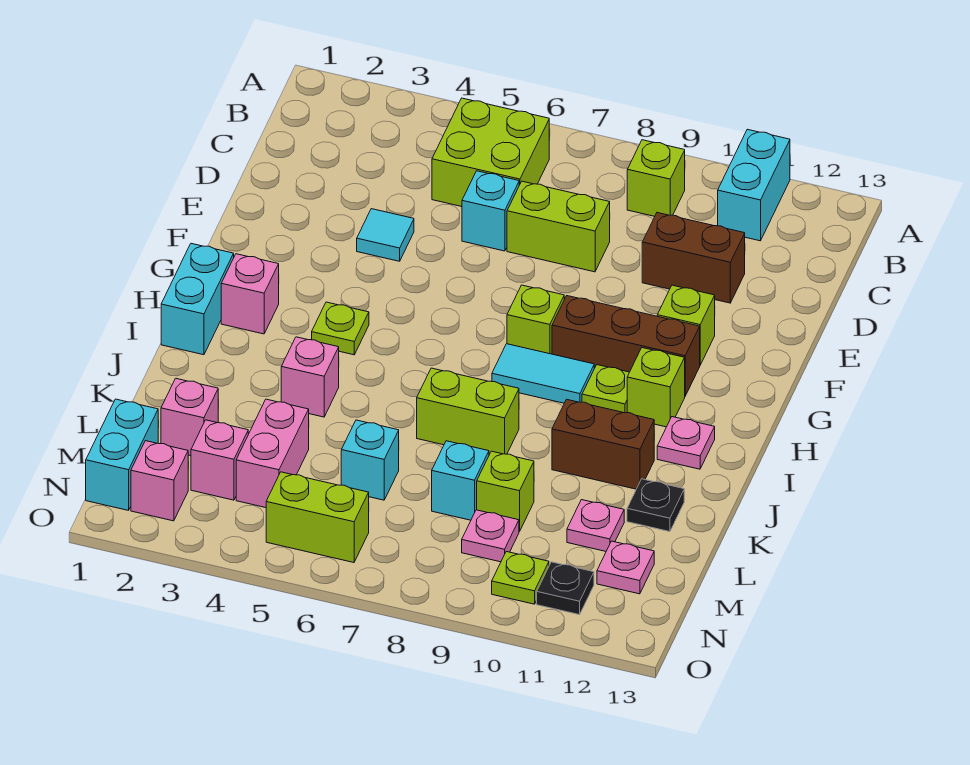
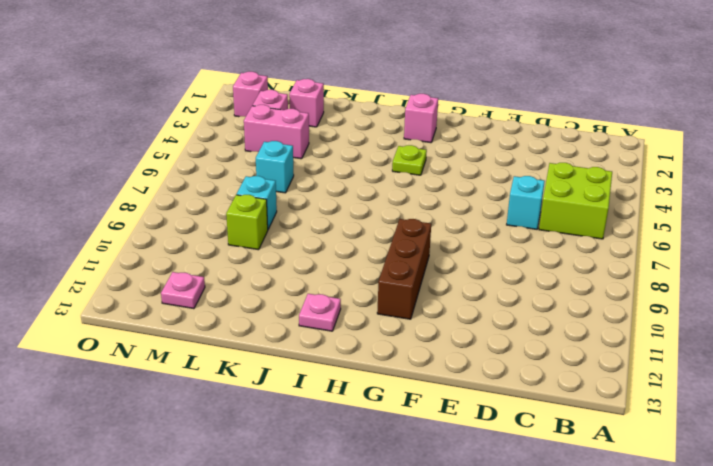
none -> cyan brick A11:B11 level 1
none -> lime brick B9 level 1
none -> lime brick D7:D8 level 1
none -> brown brick D10:D11 level 1

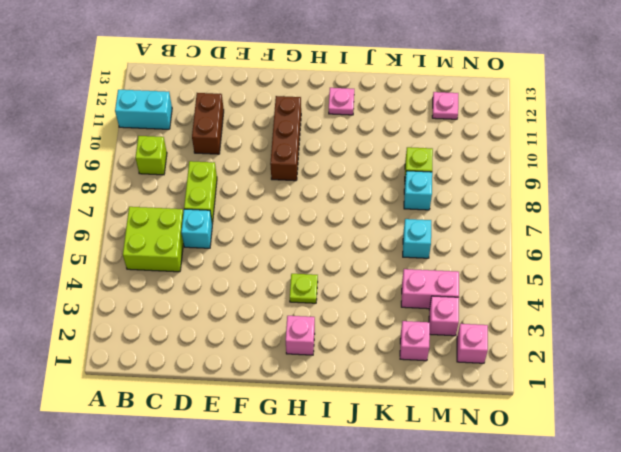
none -> cyan tile E4 level 1
none -> lime brick F11 level 1
none -> lime brick G8 level 1
none -> cyan brick H1:I1 level 1

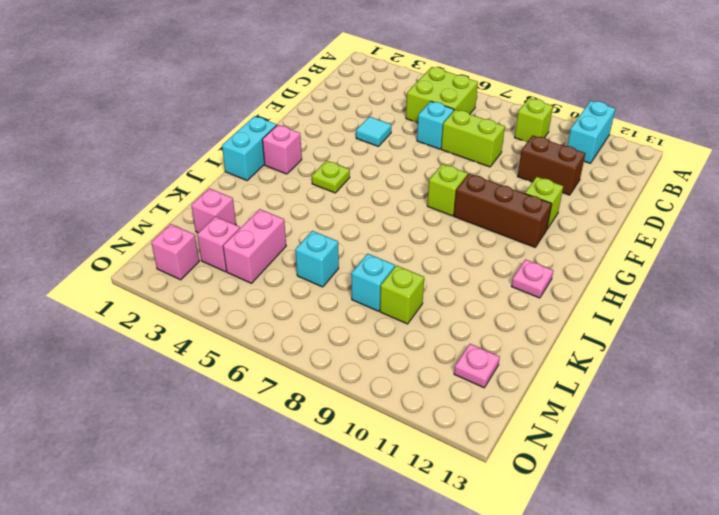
none -> cyan tile H8:H9 level 1
none -> lime plate H10 level 1
none -> lime brick H11 level 1
none -> pink brick J4 level 1

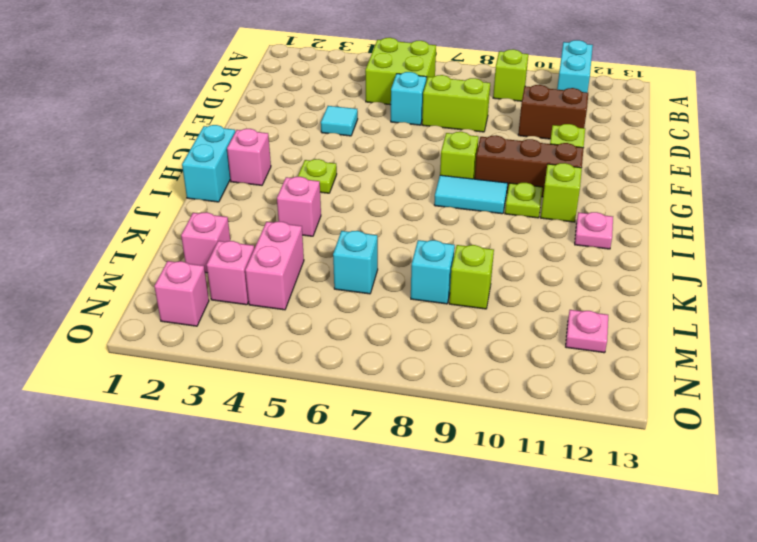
none -> lime brick J7:J8 level 1
none -> brown brick J10:J11 level 1
none -> black plate K12 level 1
none -> pink plate L11 level 1

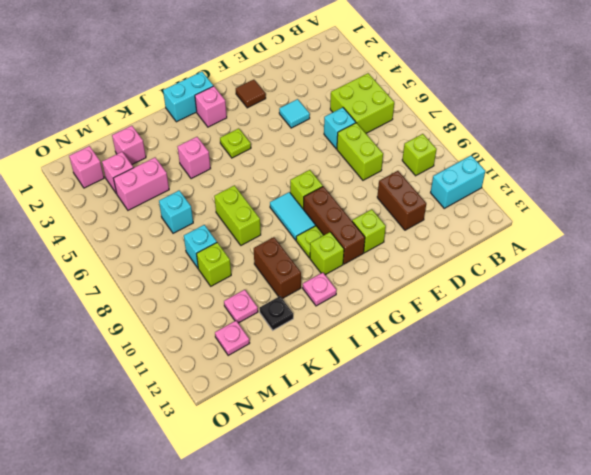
brown tile F2 level 1 -> none
none -> cyan brick M1:N1 level 1
none -> pink plate M9 level 1
none -> lime brick N5:N6 level 1
none -> lime plate N10 level 1

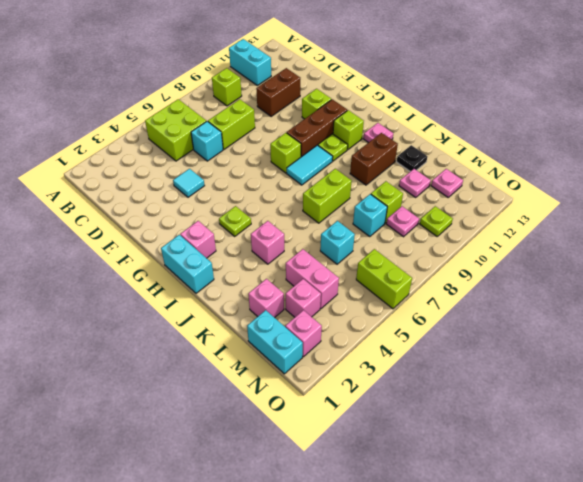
lime brick N6:O6 level 1 -> lime brick N5:N6 level 1
none -> black plate N11 level 1

